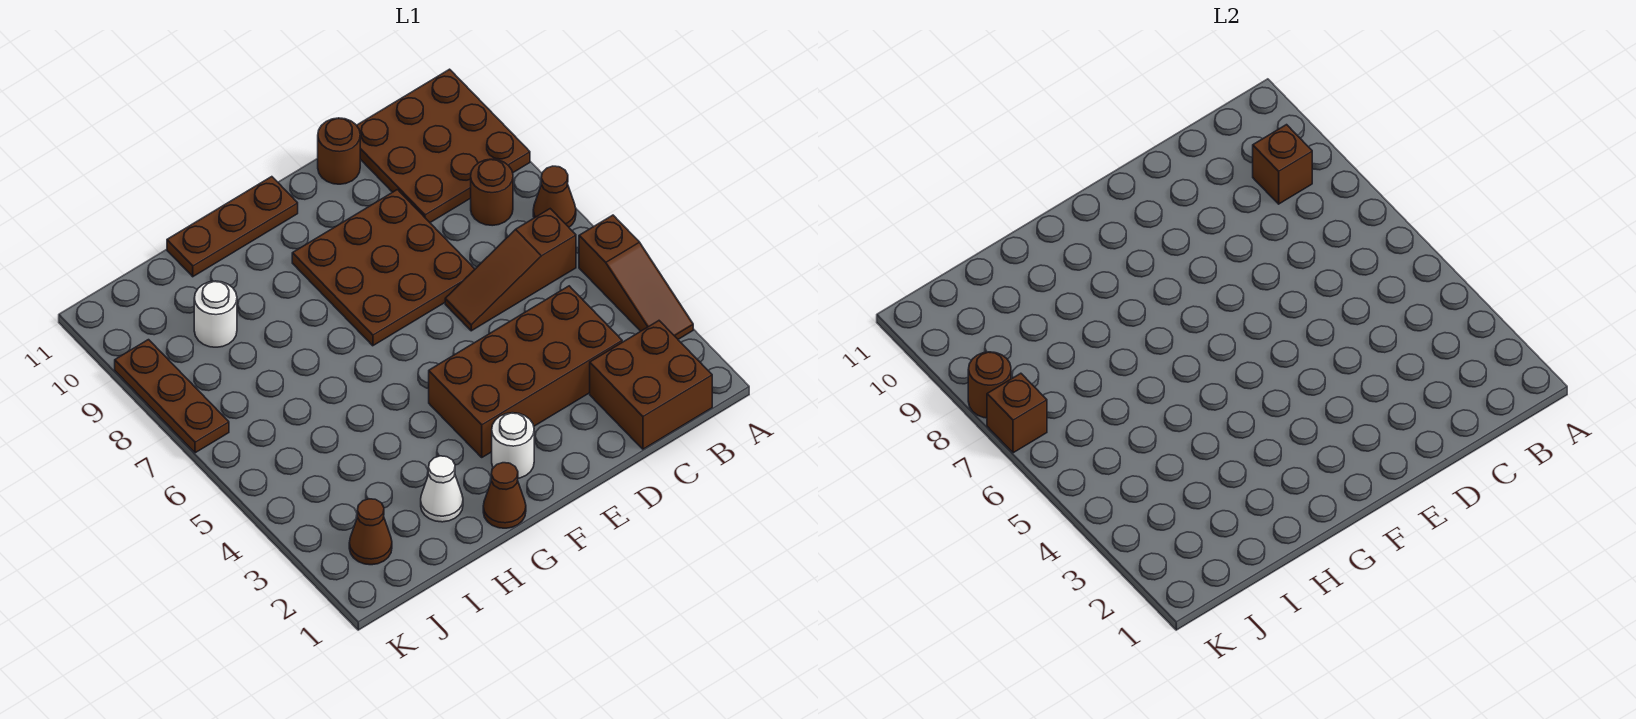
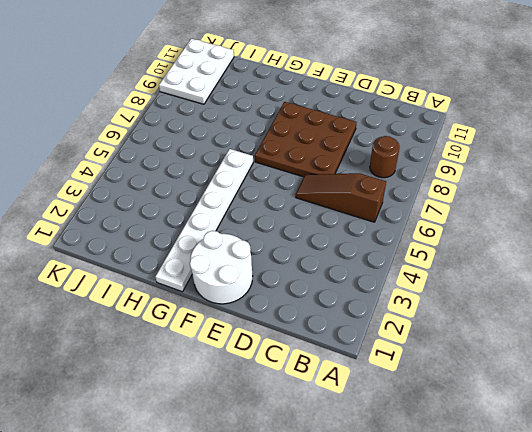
white round brick E1:F2 level 1 -> white round brick F2 level 1
white plate G1:G6 level 1 -> brown cone G1 level 1
white plate J9:K11 level 1 -> brown plate K7:K9 level 1
none -> brown slope A3:A5 level 1 top 5
none -> brown cone A7 level 1
none -> brown plate A9:C11 level 1

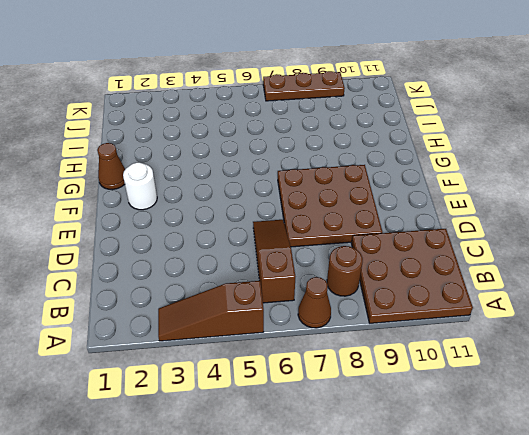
none -> brown brick B1:C2 level 1
none -> brown brick C3:F4 level 1
none -> brown round brick D11 level 1

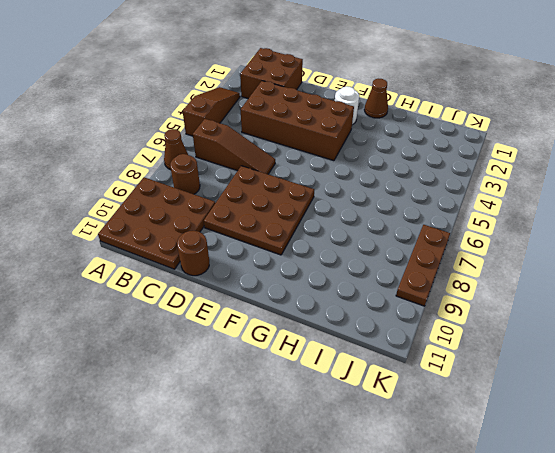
none -> brown plate F11:H11 level 1
none -> white cone H2 level 1
none -> white round brick I9 level 1

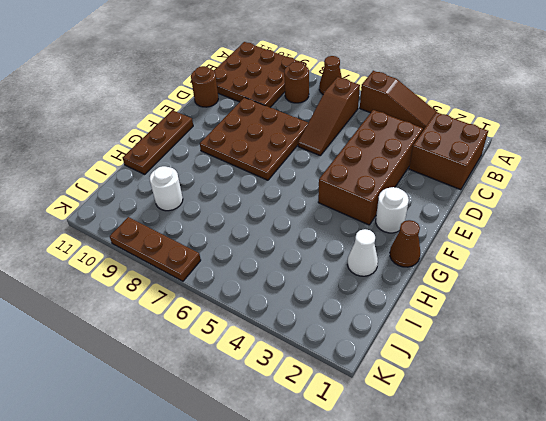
none -> brown cone J2 level 1
none -> brown brick B9 level 2
none -> brown brick K7 level 2

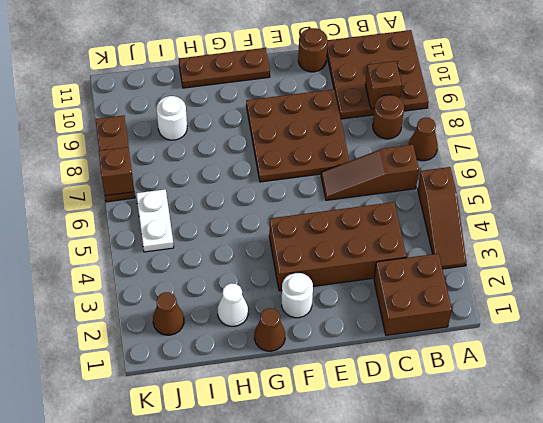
white plate J5:J6 level 1 -> none
none -> brown round brick K8 level 2

